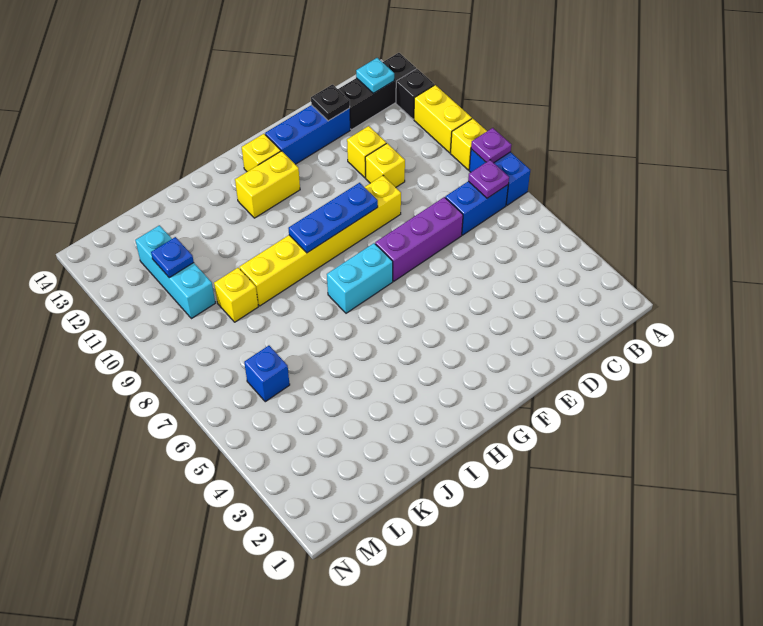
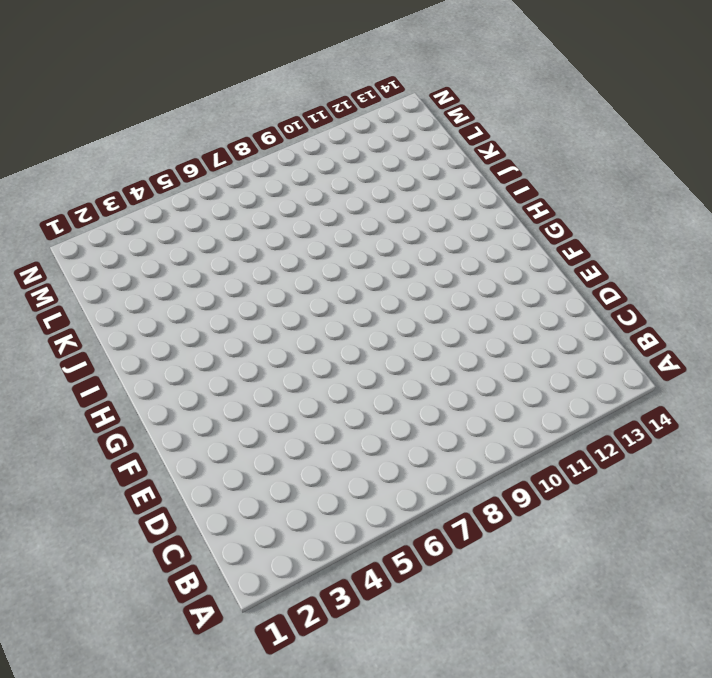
none -> blue brick A7:A8 level 1
none -> yellow brick A9 level 1
none -> yellow brick A10:A11 level 1

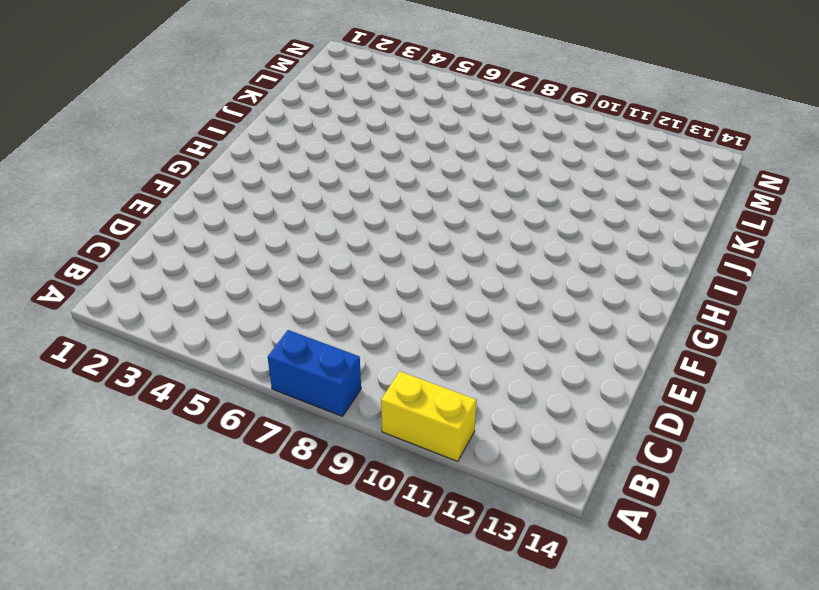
none -> yellow brick A9 level 1
none -> black brick A12 level 1
none -> black brick A13:C13 level 1

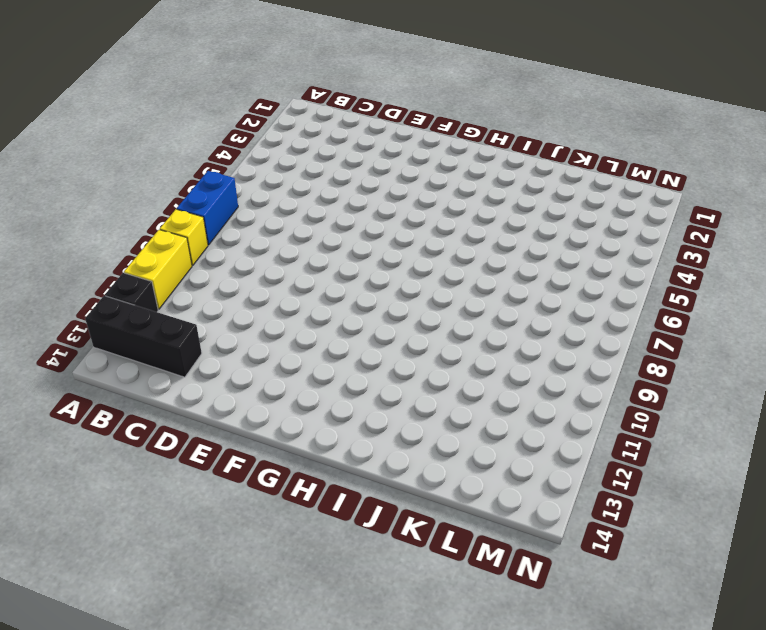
none -> blue brick B7:C7 level 1
none -> purple brick D7:F7 level 1
none -> yellow brick D10 level 1

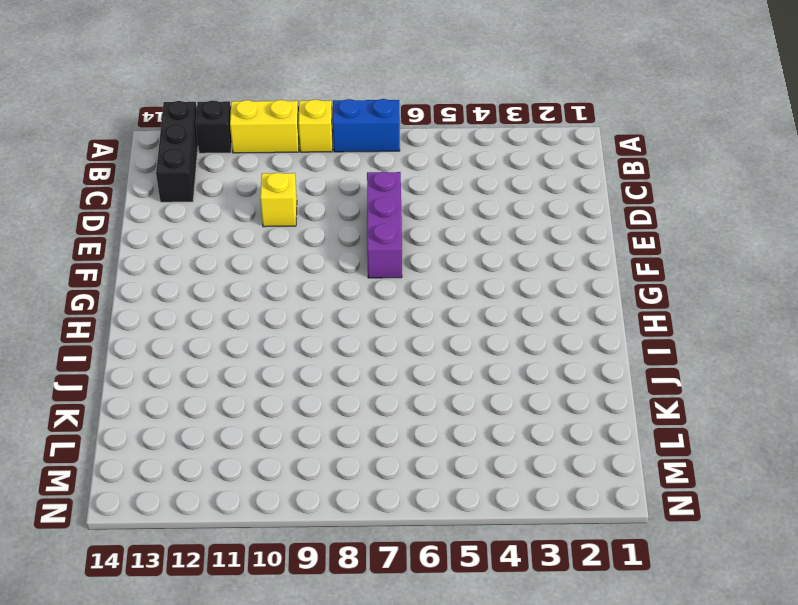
none -> blue brick B7:C7 level 1
none -> yellow brick D11 level 1
none -> blue brick D13:F13 level 1

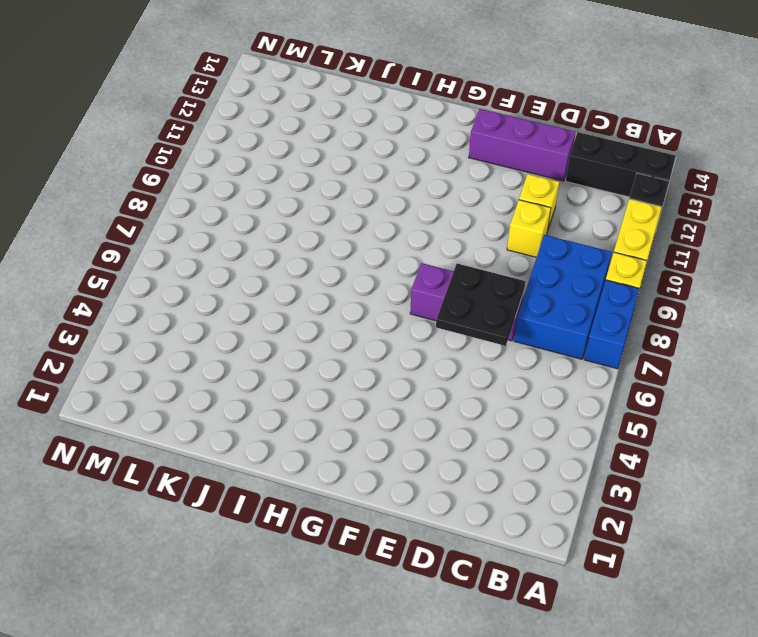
blue brick B7:C9 level 1 -> blue brick B7:C7 level 1
black plate D6:E7 level 2 -> none
purple brick D13:F13 level 1 -> blue brick D13:F13 level 1
none -> yellow brick E9:J9 level 1
none -> cyan brick G7:H7 level 1
none -> yellow brick G12:H12 level 1

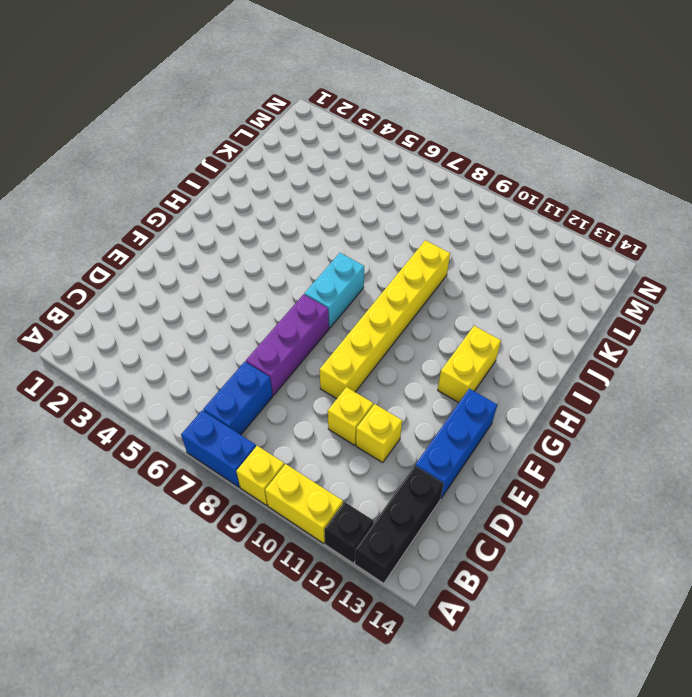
none -> yellow brick G13 level 1
none -> yellow brick K9 level 1
none -> blue brick L6 level 1

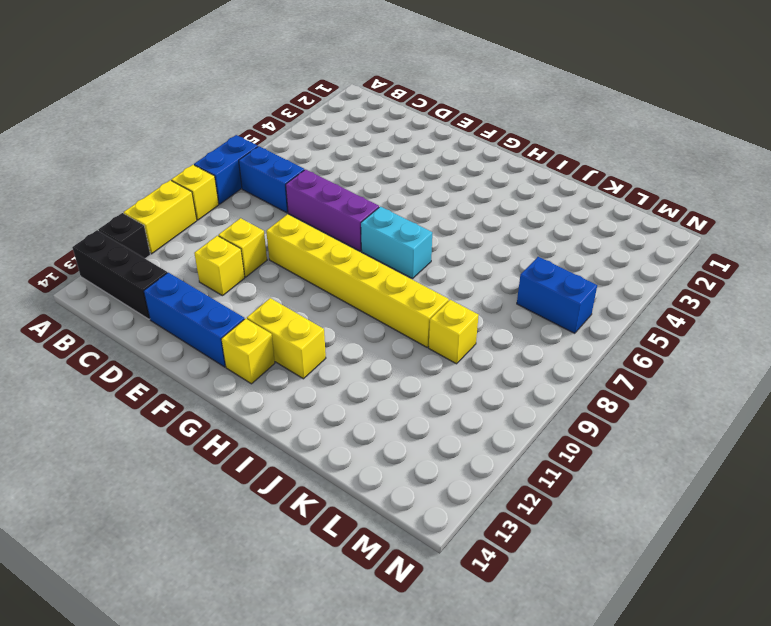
blue brick L6:M6 level 1 -> blue brick L6 level 1
none -> cyan brick L10:L12 level 1
none -> purple plate A8 level 2
none -> purple plate B7 level 2

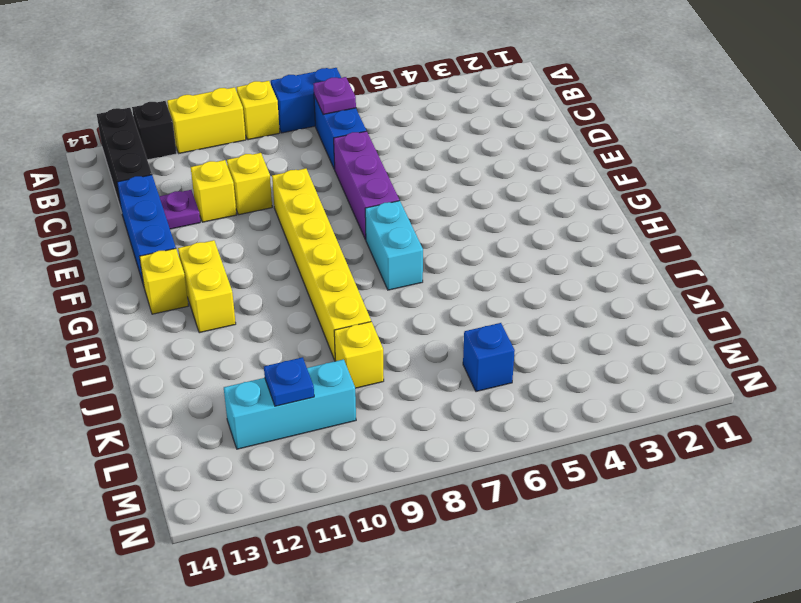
purple plate D12 level 1 -> purple plate A8 level 2
none -> cyan plate B13 level 2
none -> black plate D13 level 2
none -> blue plate F9:H9 level 2

